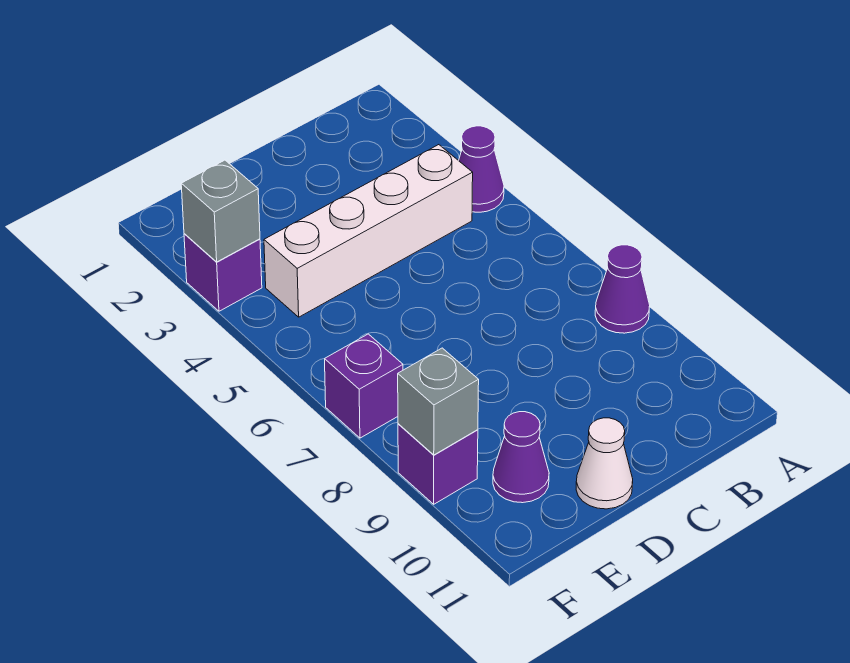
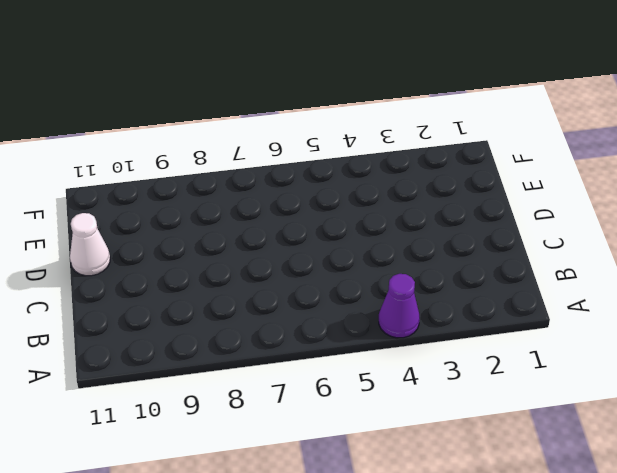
none -> purple cone A8 level 1
none -> white brick B4:E4 level 1

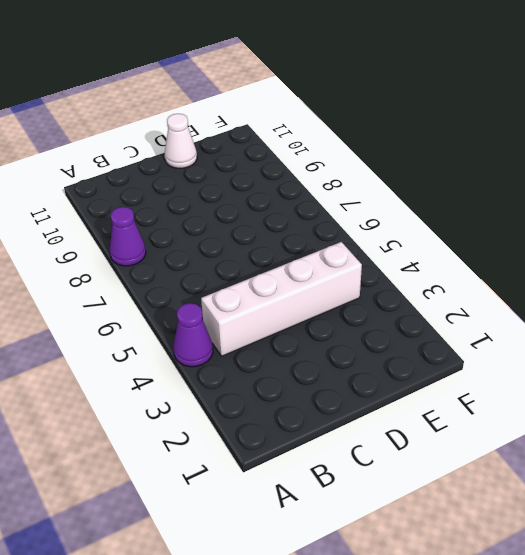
none -> purple cone E10 level 1
none -> purple brick F3 level 1

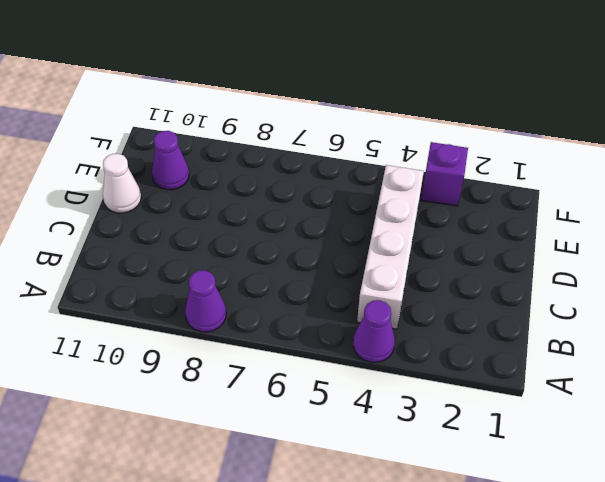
none -> purple brick F7 level 1
none -> purple brick F9 level 1

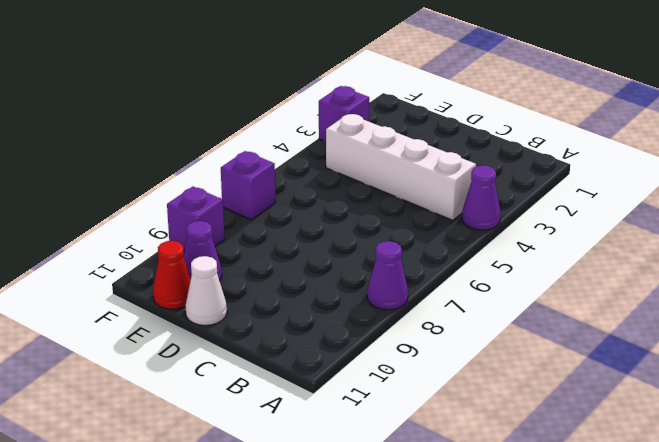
red cone E11 level 1 -> none
none -> grey brick F3 level 2
none -> grey brick F9 level 2

